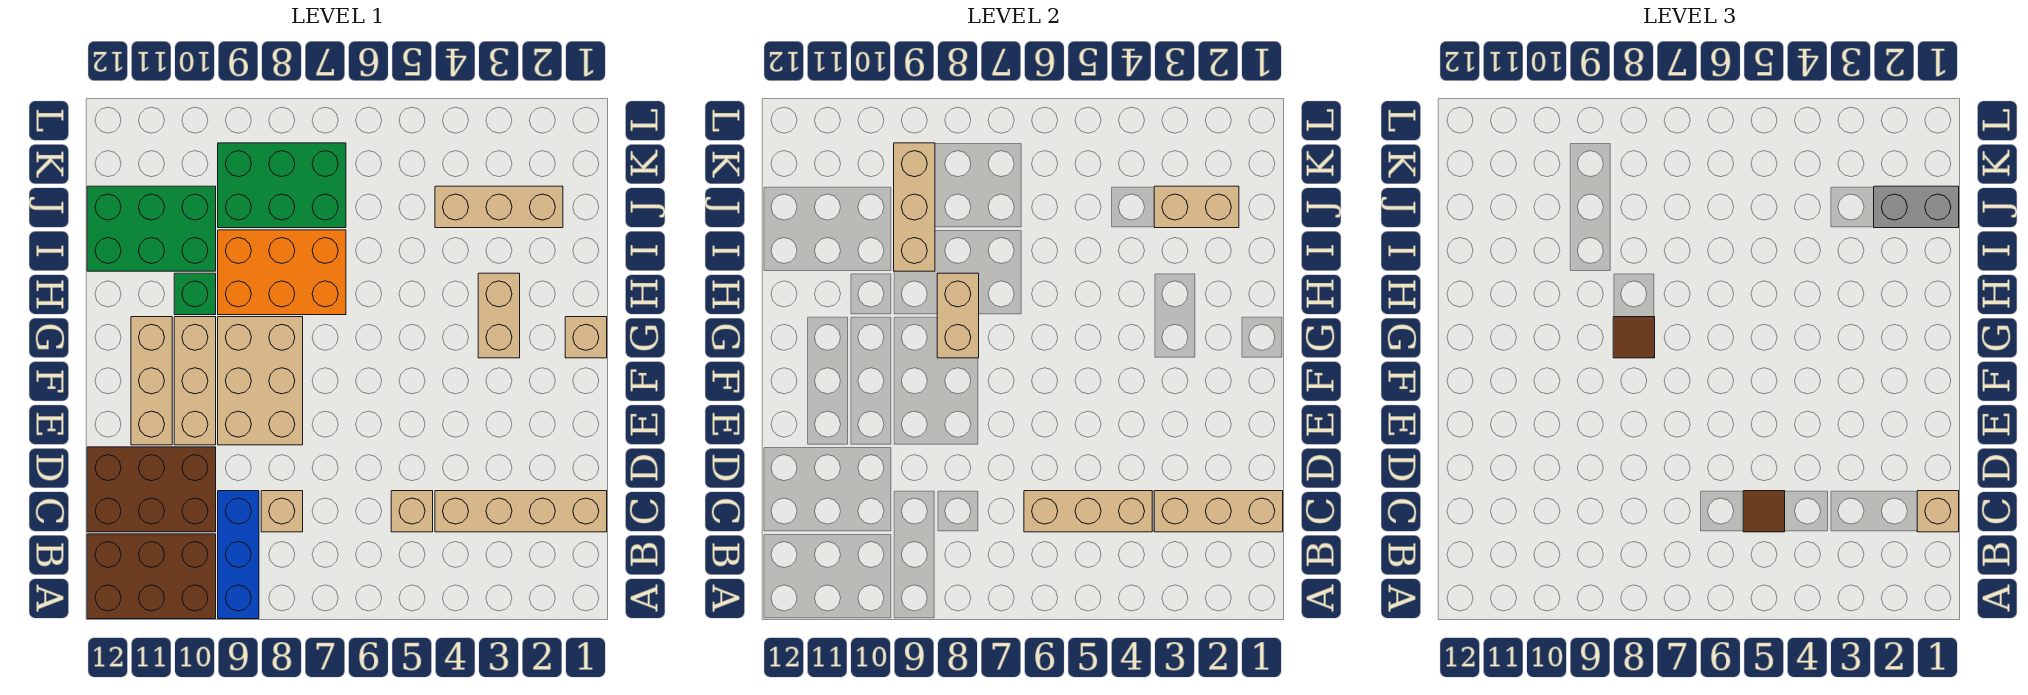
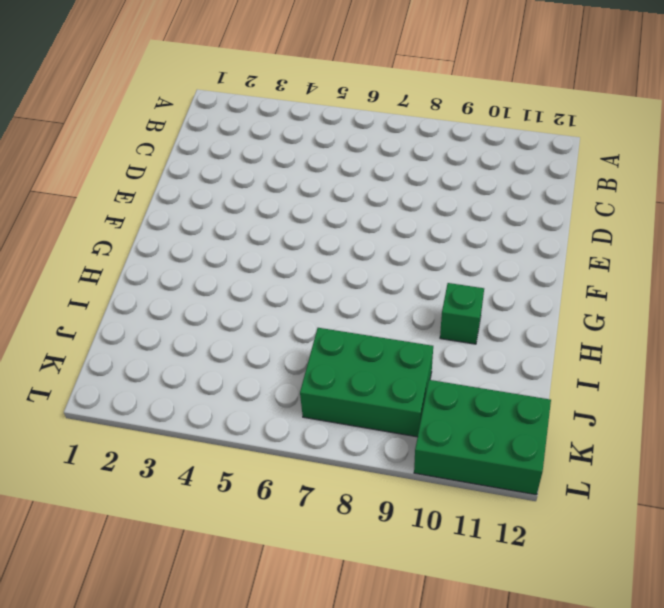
green brick K10:L12 level 1 -> green brick I10:J12 level 1
none -> blue brick A9:C9 level 1
none -> brown brick A10:B12 level 1
none -> tan brick C1:C4 level 1

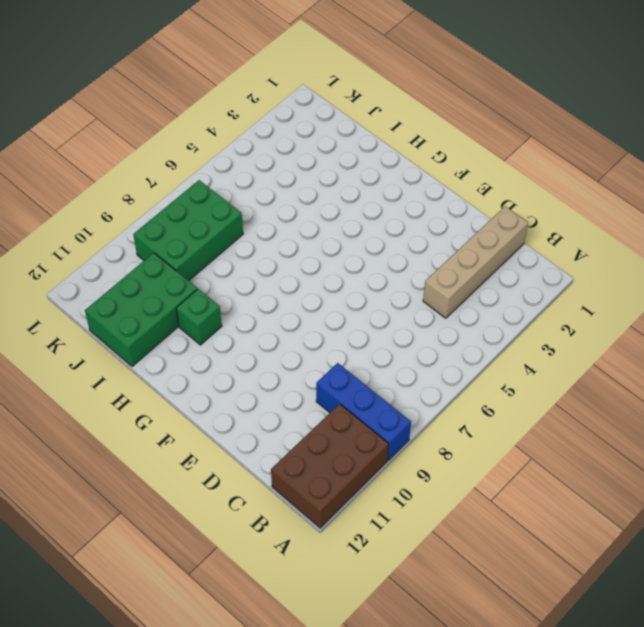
none -> tan brick C5 level 1
none -> tan brick C8 level 1
none -> brown brick C10:D12 level 1

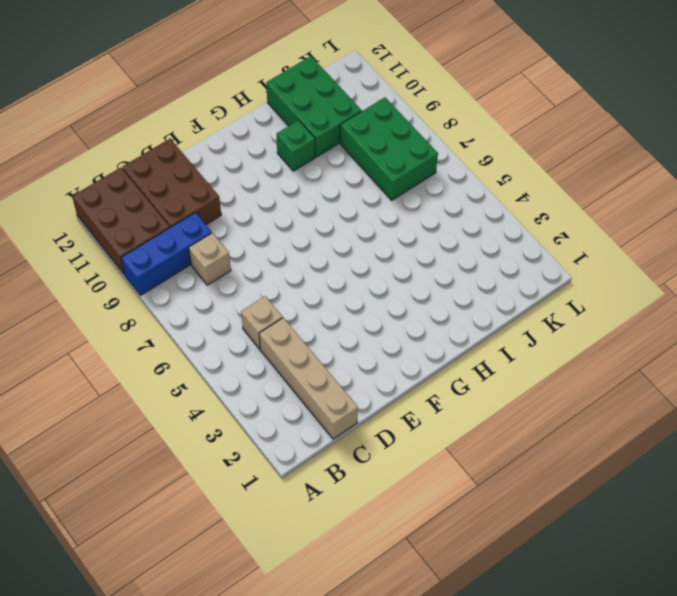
none -> tan brick E8:G9 level 1
none -> tan brick E10:G10 level 1
none -> tan brick E11:G11 level 1

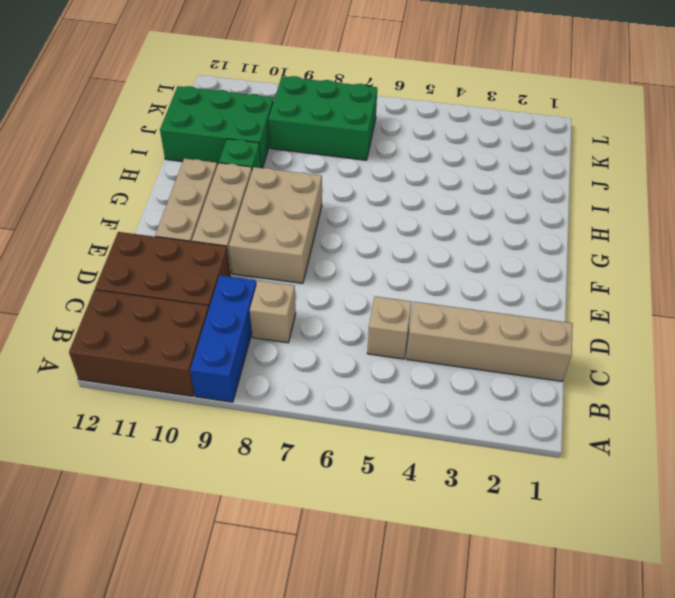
none -> tan brick G1 level 1
none -> tan brick G3:H3 level 1
none -> orange brick H7:I9 level 1

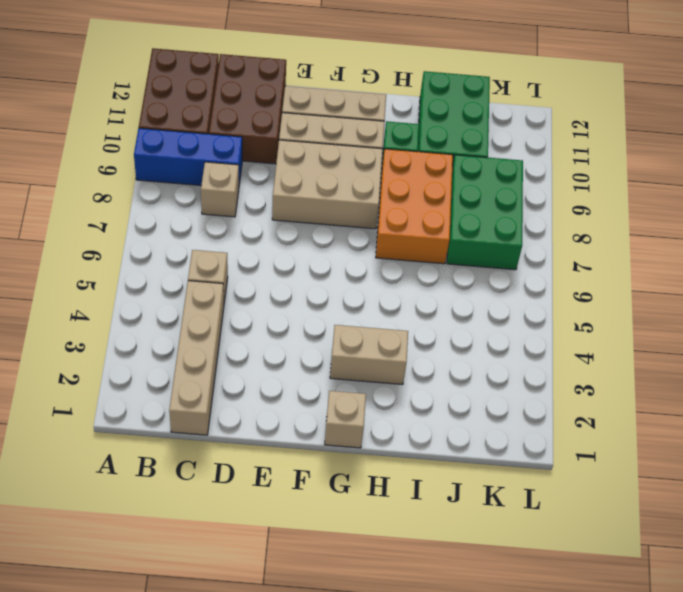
none -> tan brick J2:J4 level 1
none -> tan brick C1:C3 level 2
none -> tan brick C4:C6 level 2

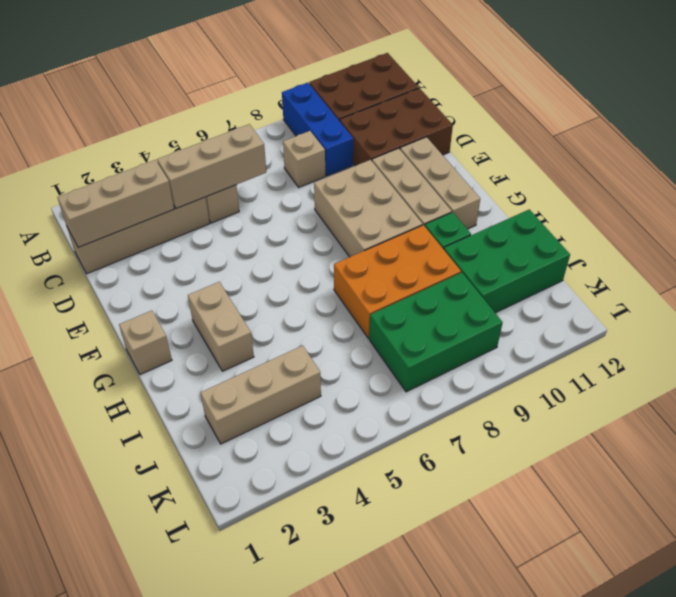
none -> tan brick G8:H8 level 2
none -> tan brick I9:K9 level 2
none -> tan brick J2:J3 level 2

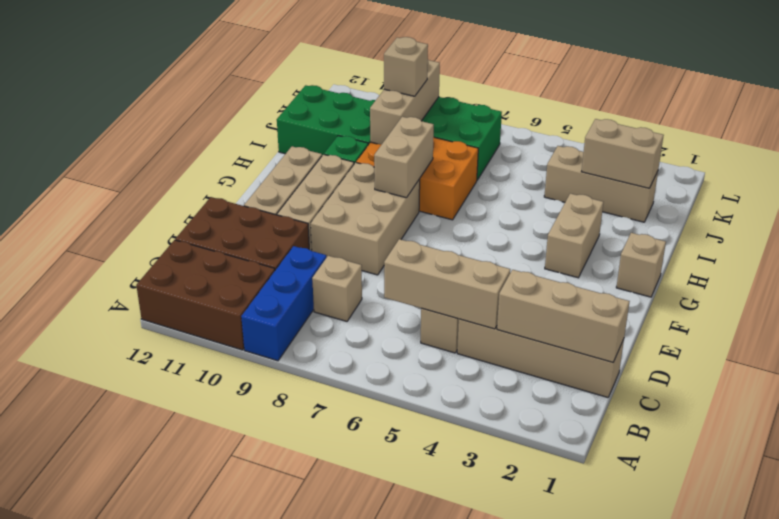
tan brick J9 level 3 -> tan brick C1 level 3
none -> brown tile C5 level 3
none -> brown tile G8 level 3
none -> grey brick J1:J2 level 3

